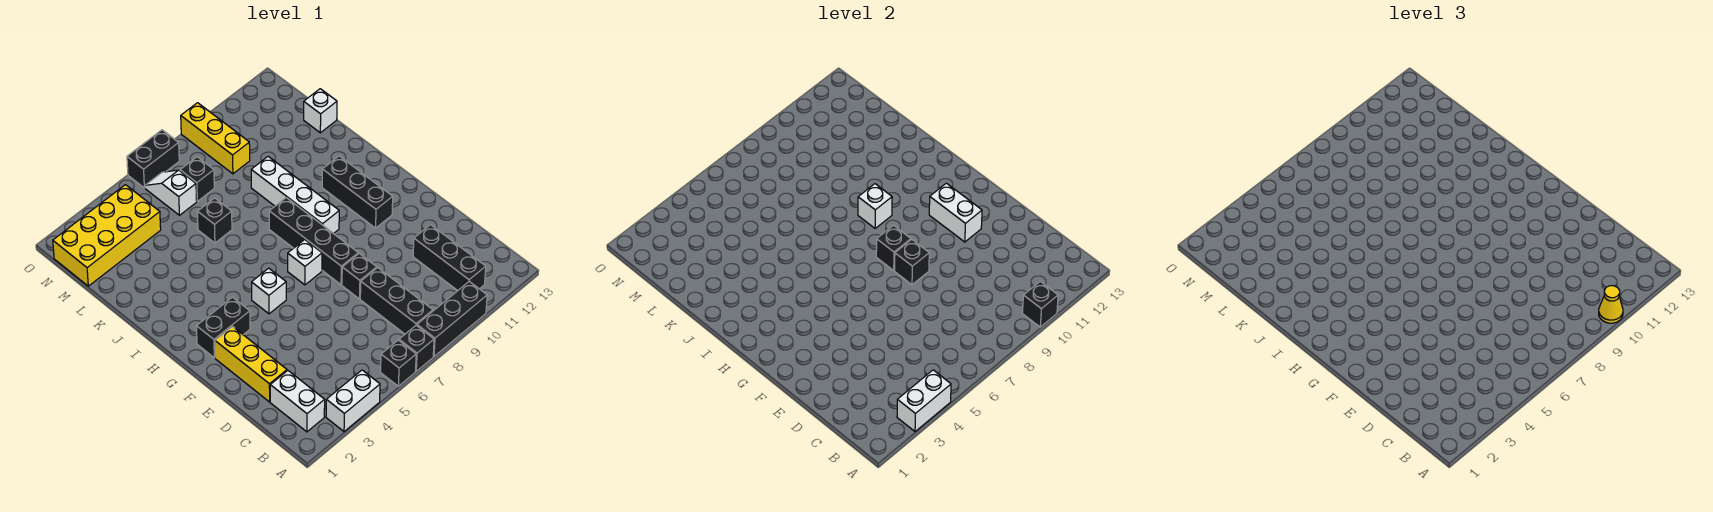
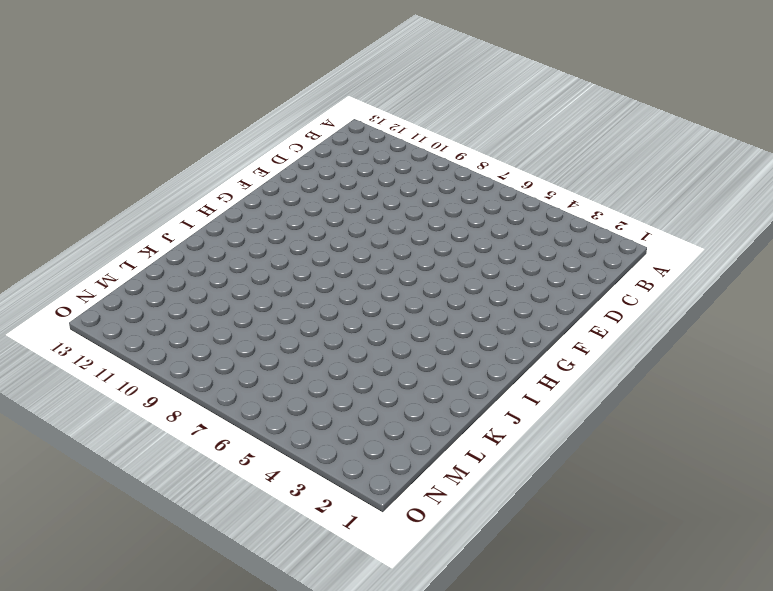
none -> white brick A3:A4 level 1
none -> black brick A6 level 1
none -> black brick A7 level 1

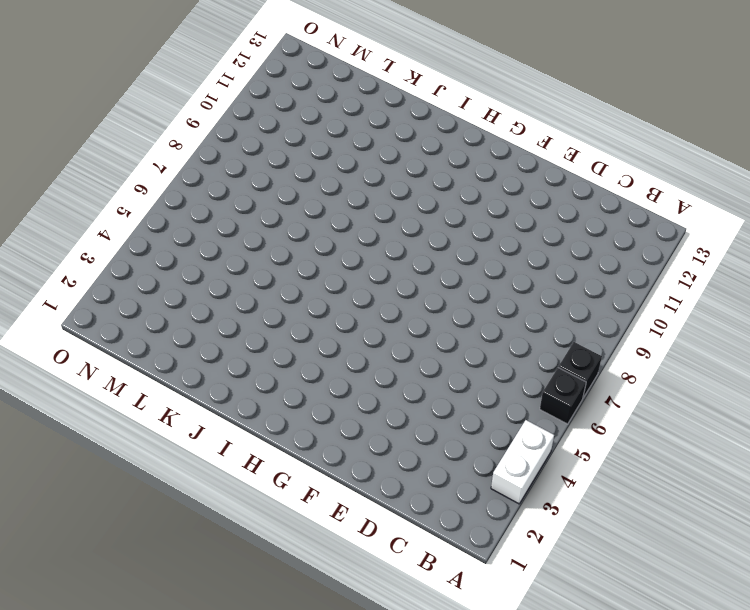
none -> black brick A8:A10 level 1
none -> white brick B2:C2 level 1
none -> black brick B8:D8 level 1

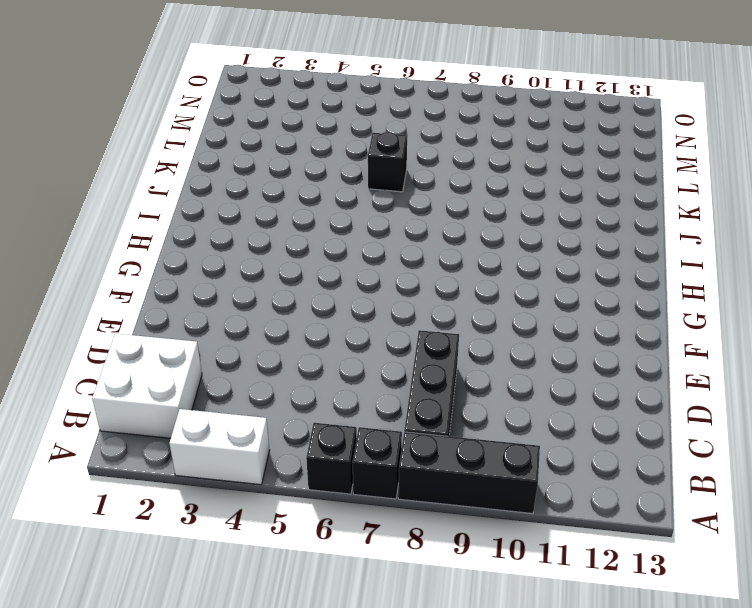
white brick B1:C2 level 1 -> white brick B2:C2 level 1
none -> black brick B11:D11 level 1
none -> yellow brick D2:F2 level 1
none -> black brick E8 level 1

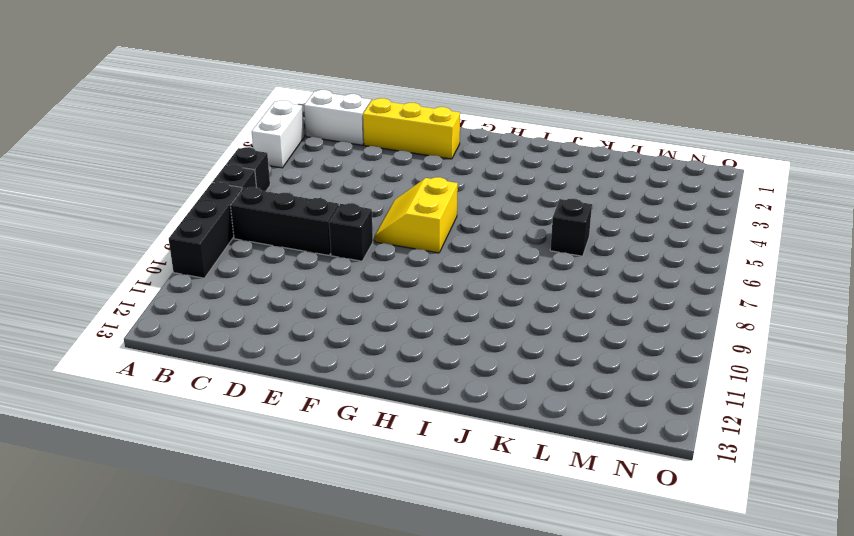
yellow slope F6:G7 level 1 top G -> white brick G7 level 1
none -> black brick B11:D11 level 1
none -> black brick F8:I8 level 1
none -> black brick G2:G3 level 1

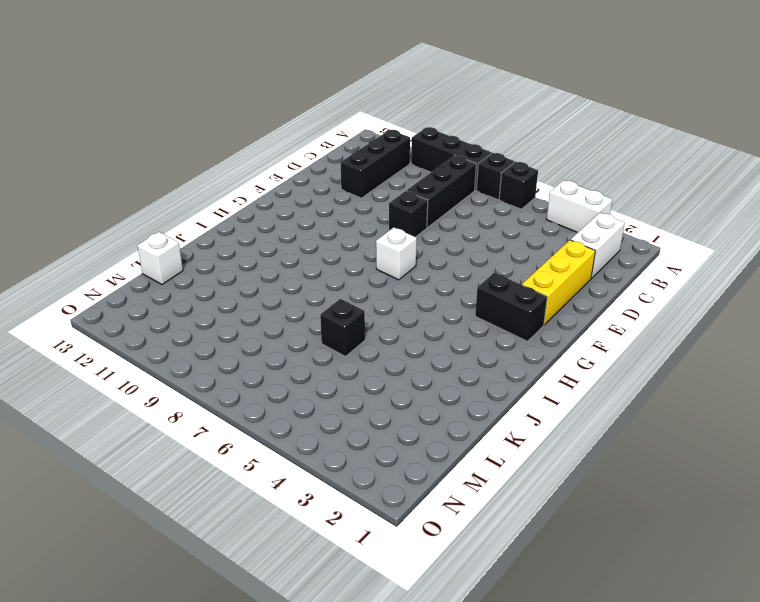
none -> black brick F8:I8 level 1
none -> white brick G5 level 1
none -> black brick G11:I11 level 1

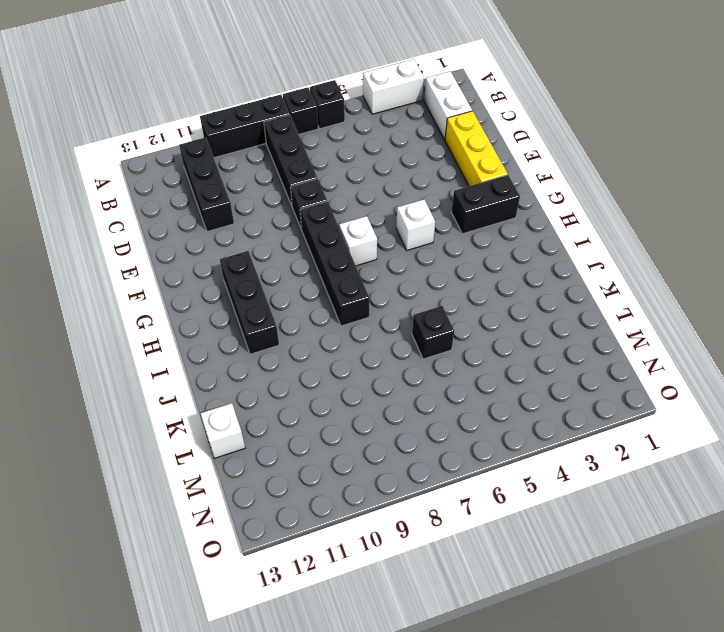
none -> white brick H9:K9 level 1
none -> yellow brick M1:N4 level 1
none -> white slope M6:N6 level 1 top M

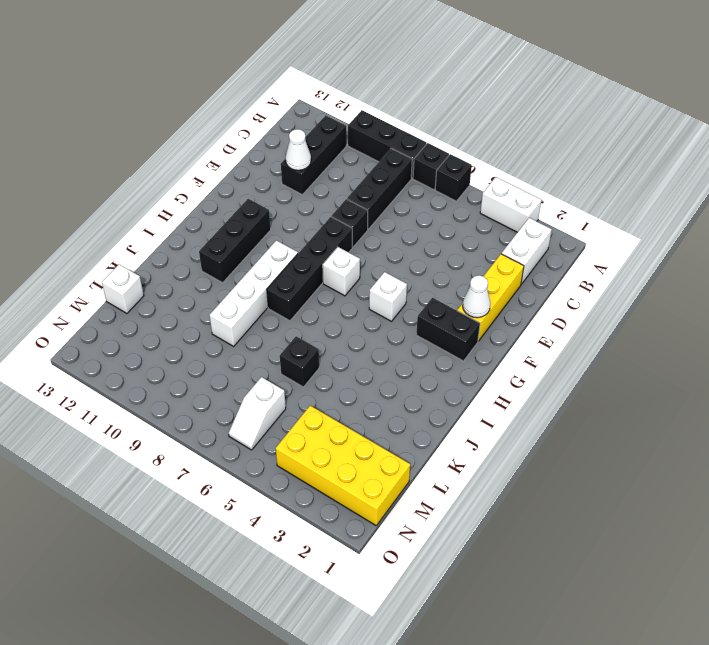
white cone D11 level 2 -> none
white cone F2 level 2 -> none
none -> black brick M7 level 1
none -> yellow brick M9:O9 level 1
none -> black brick O6:O7 level 1

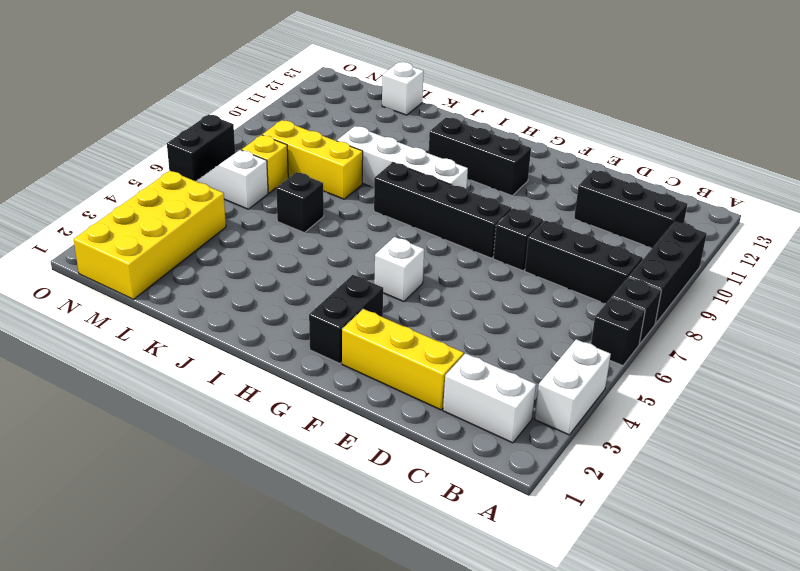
yellow brick K8:M8 level 1 -> yellow brick M9:O9 level 1
yellow brick M7 level 1 -> black brick M7 level 1
none -> white brick G7 level 1
none -> white brick A3:A4 level 2
none -> black brick A10 level 2

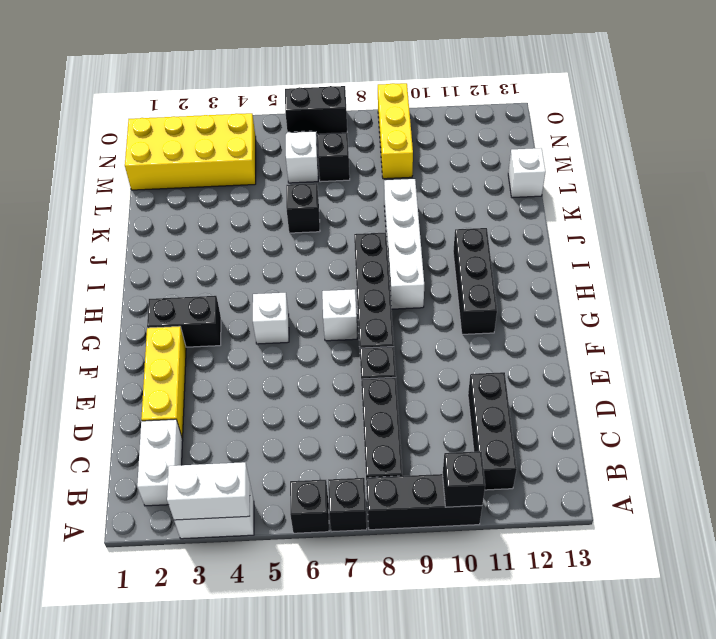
none -> black brick F8 level 2
none -> white brick F11:G11 level 2
none -> black brick G8 level 2

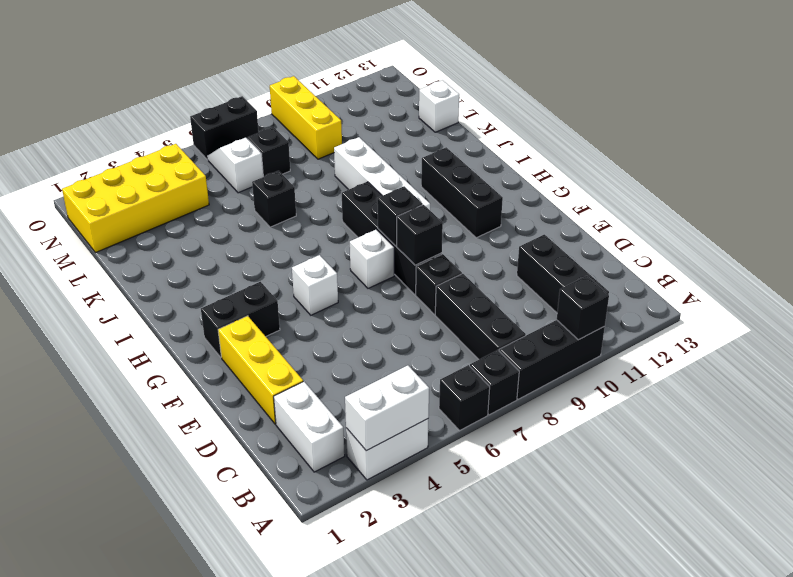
none -> white brick F11:G11 level 2
none -> white brick I9 level 2
none -> yellow cone A10 level 3

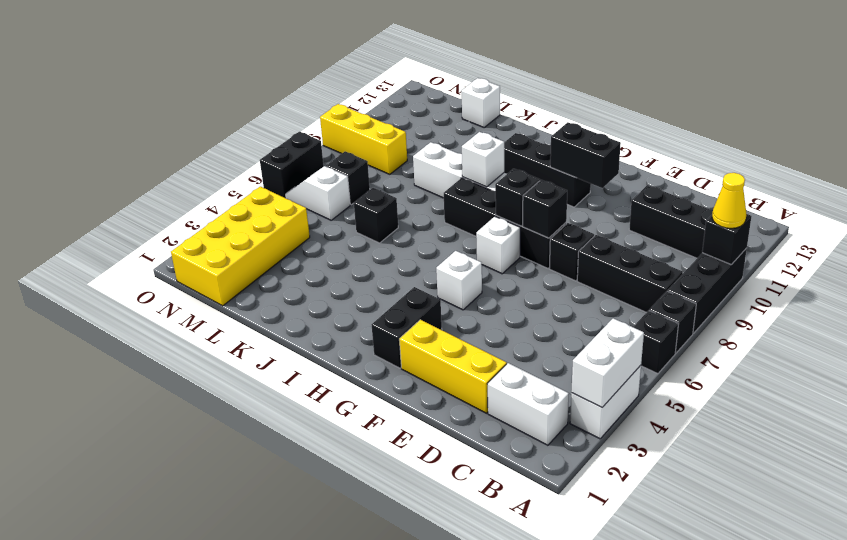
black brick F11:G11 level 2 -> white brick F11:G11 level 2

